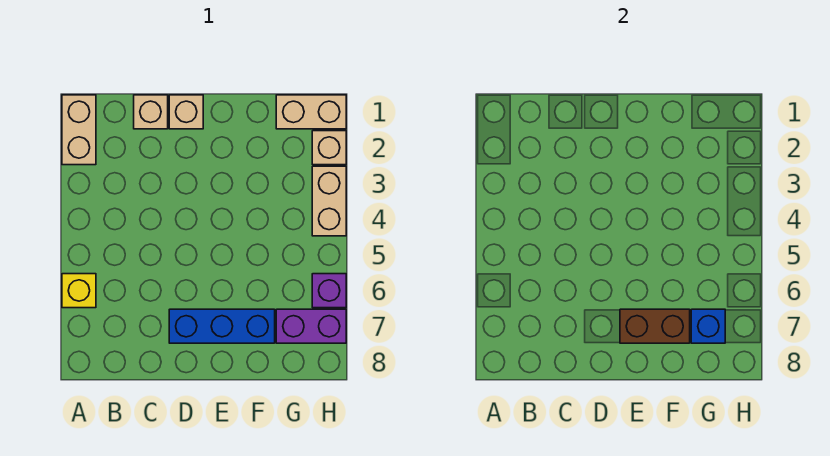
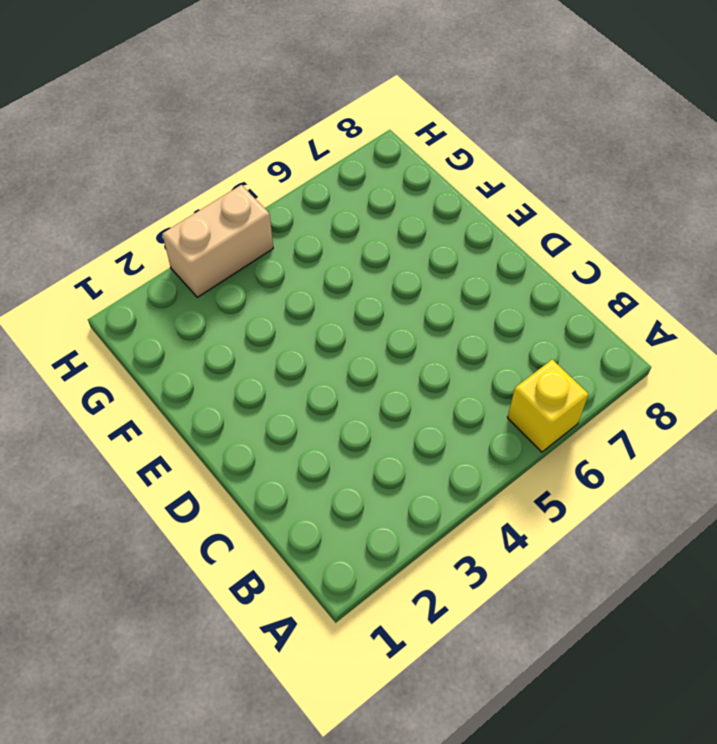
none -> tan brick A1:A2 level 1
none -> tan brick C1 level 1
none -> tan brick D1 level 1

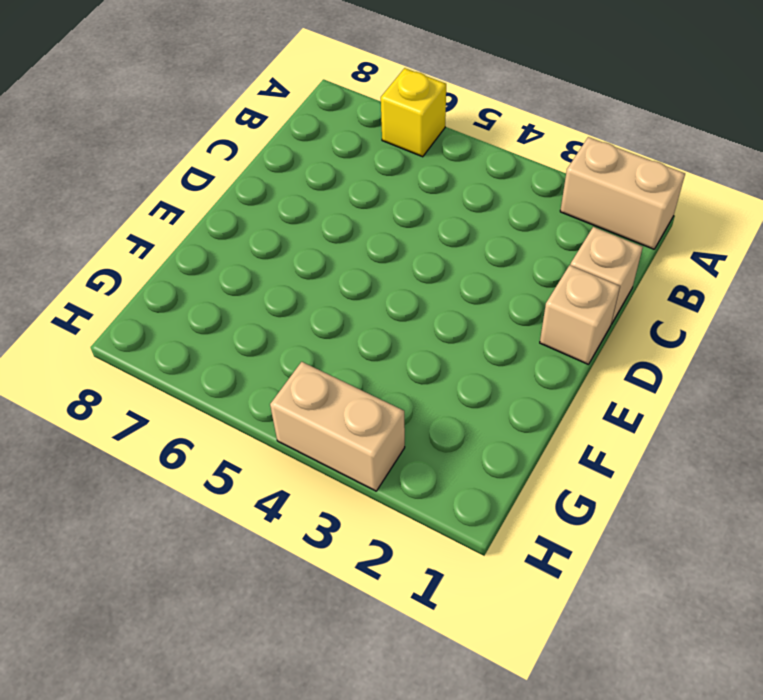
none -> blue brick D7:F7 level 1
none -> tan brick G1:H1 level 1
none -> purple brick G7:H7 level 1

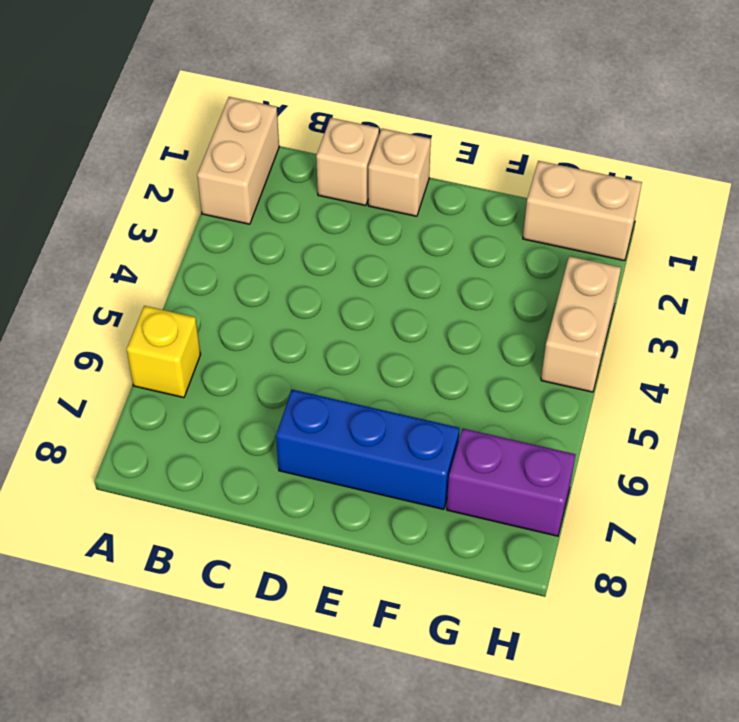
none -> tan brick H2 level 1
none -> purple brick H6 level 1
none -> brown brick E7:F7 level 2

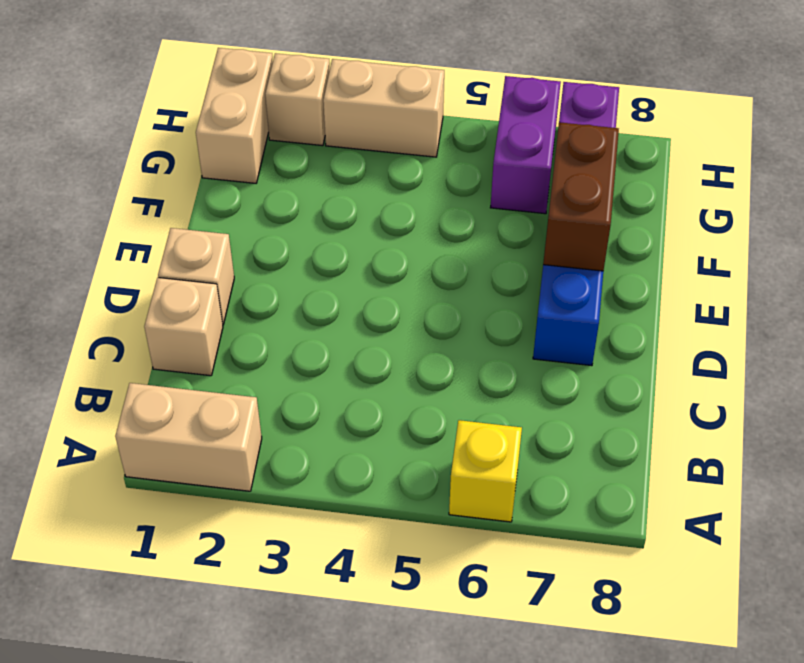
purple brick G6:H6 level 1 -> purple brick H6 level 1
none -> blue brick G7 level 2

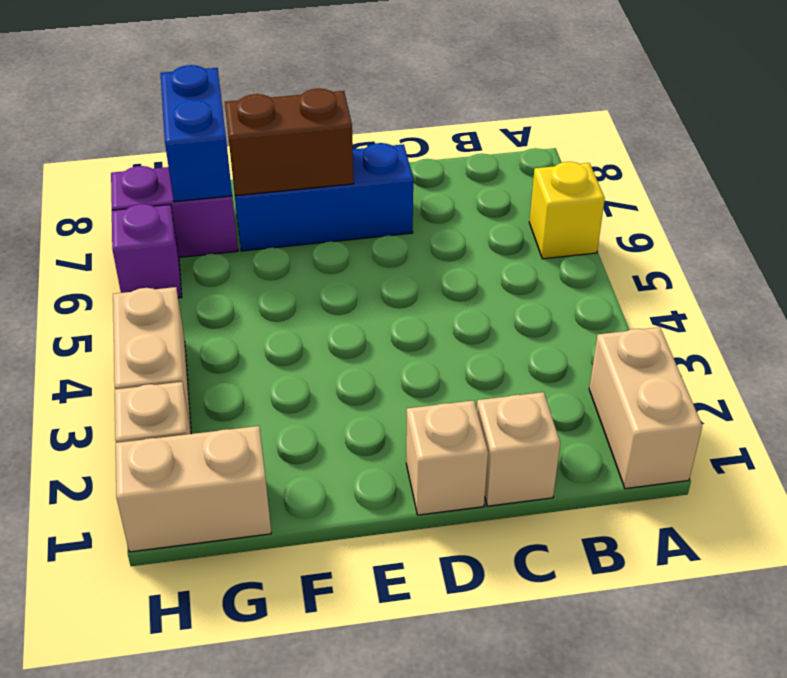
blue brick G7:G8 level 2 -> blue brick G7 level 2

